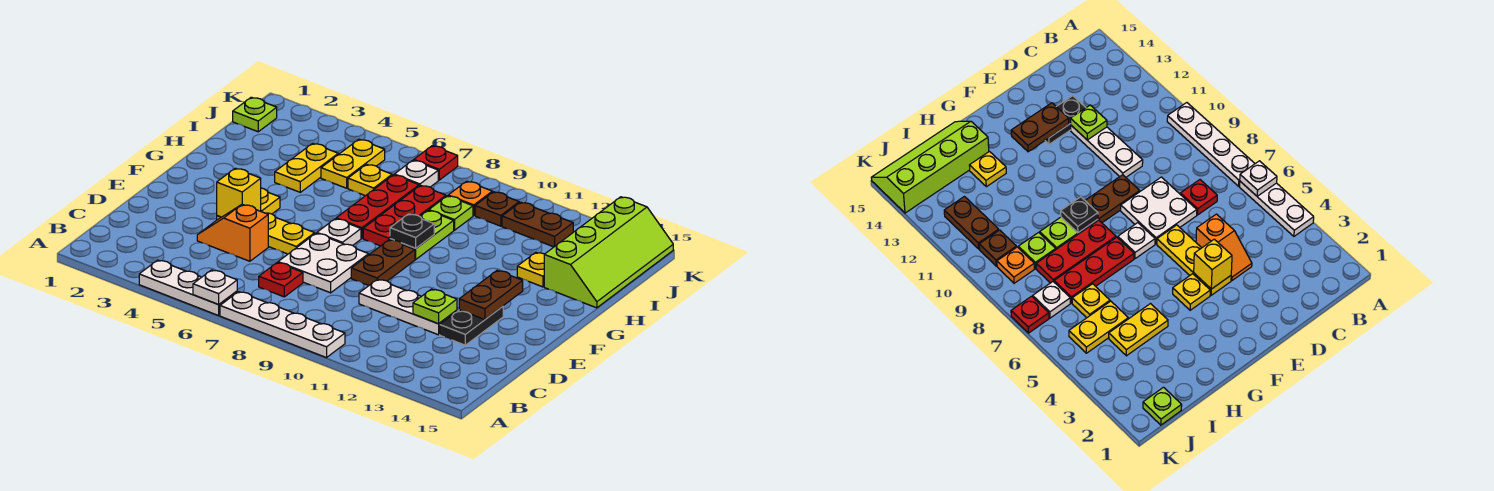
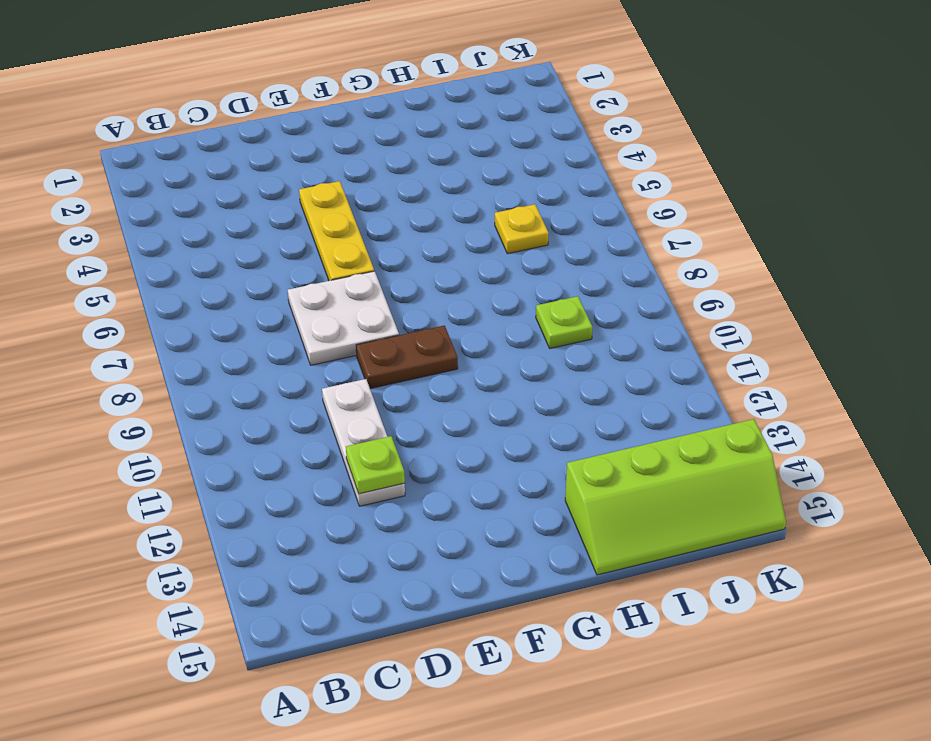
none -> white plate A4:A6 level 1
none -> white plate A7:A10 level 1
none -> red plate C7 level 1
none -> orange slope D4:D5 level 1 top 5

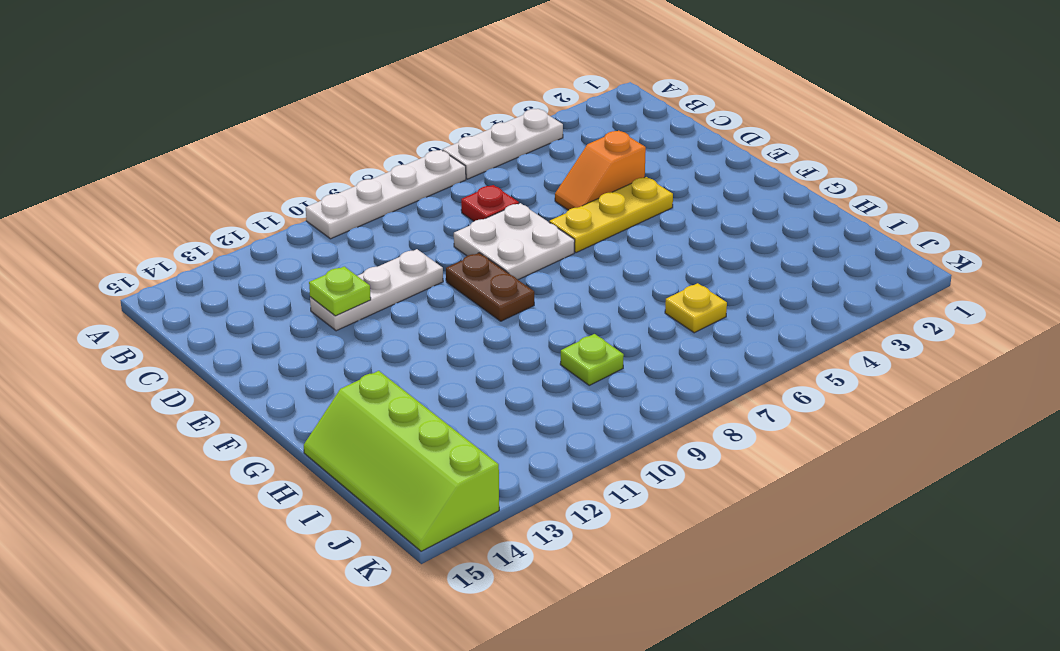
orange slope D4:D5 level 1 top 4 -> orange slope D4:D5 level 1 top 5
none -> black plate D13:E13 level 1
none -> yellow plate F4 level 1
none -> white plate F7 level 1
none -> red plate G7:I7 level 1

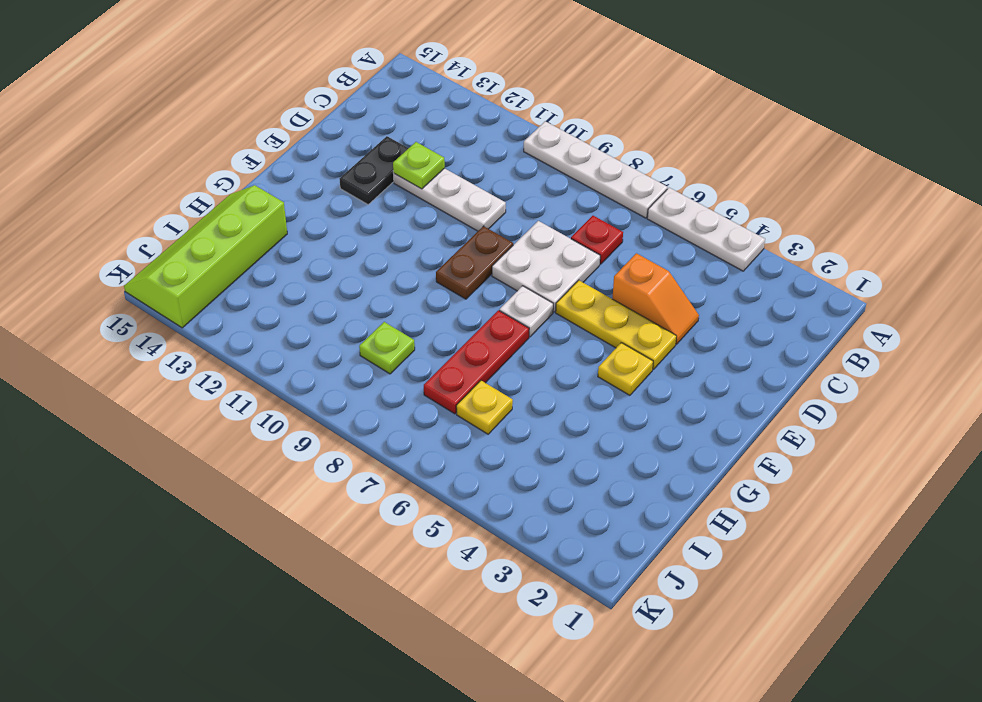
none -> red plate G8:I8 level 1
none -> lime plate G9:H9 level 1
none -> yellow plate H4:I4 level 1
none -> yellow plate H13 level 1

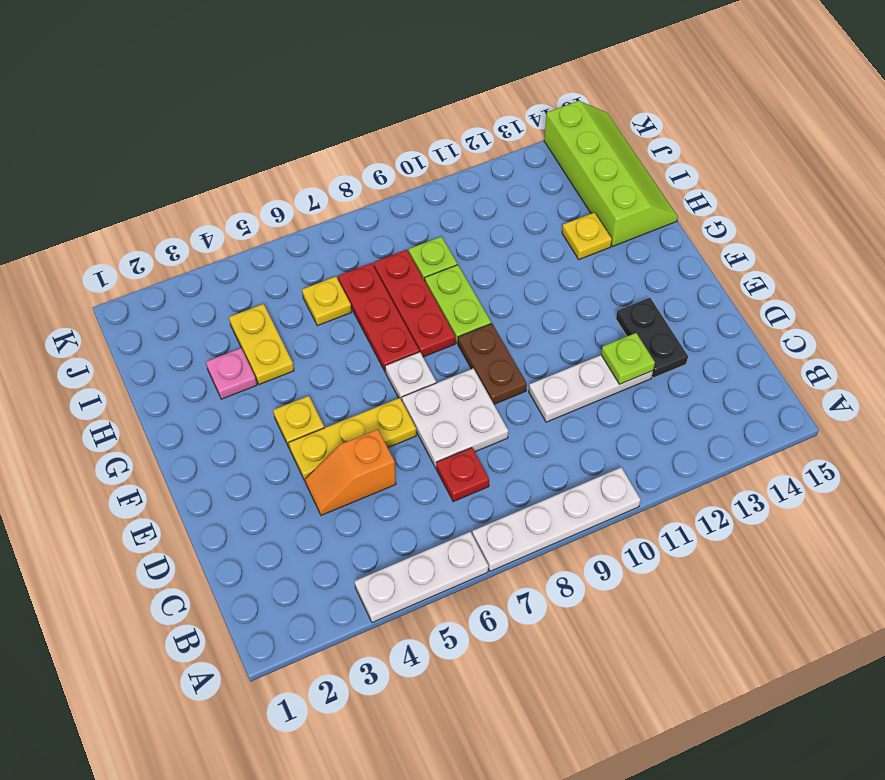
pink plate H3 level 1 -> none
none -> yellow plate I5:J5 level 1
none -> lime plate J1 level 1
none -> white plate J7 level 1
none -> orange plate J9 level 1

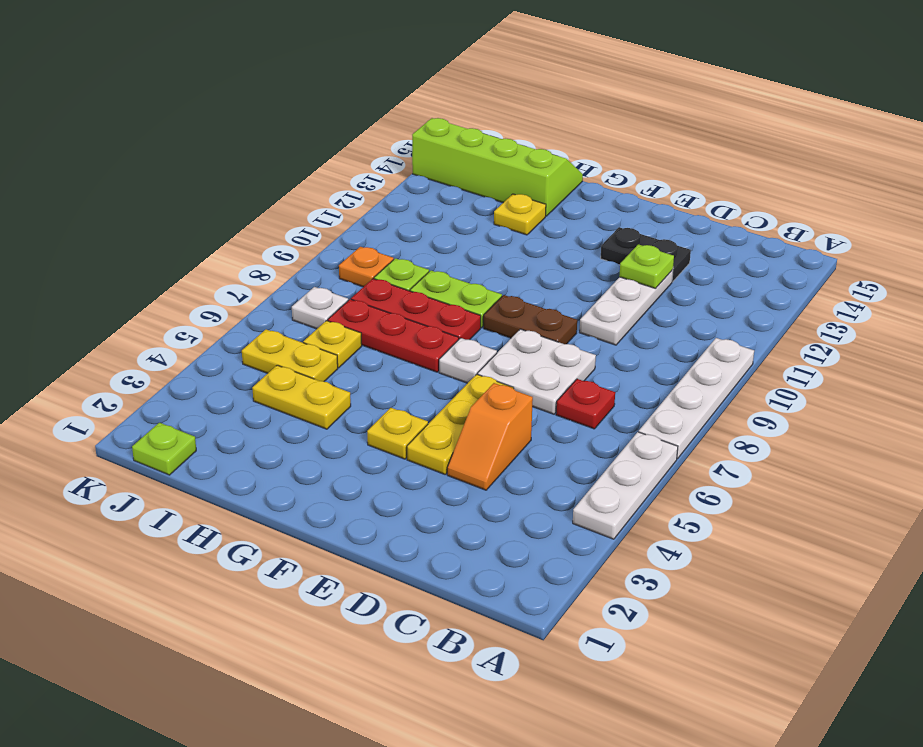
none -> brown plate J10 level 1
none -> brown plate J11:J12 level 1
none -> red plate K7 level 1
none -> white plate A6 level 2

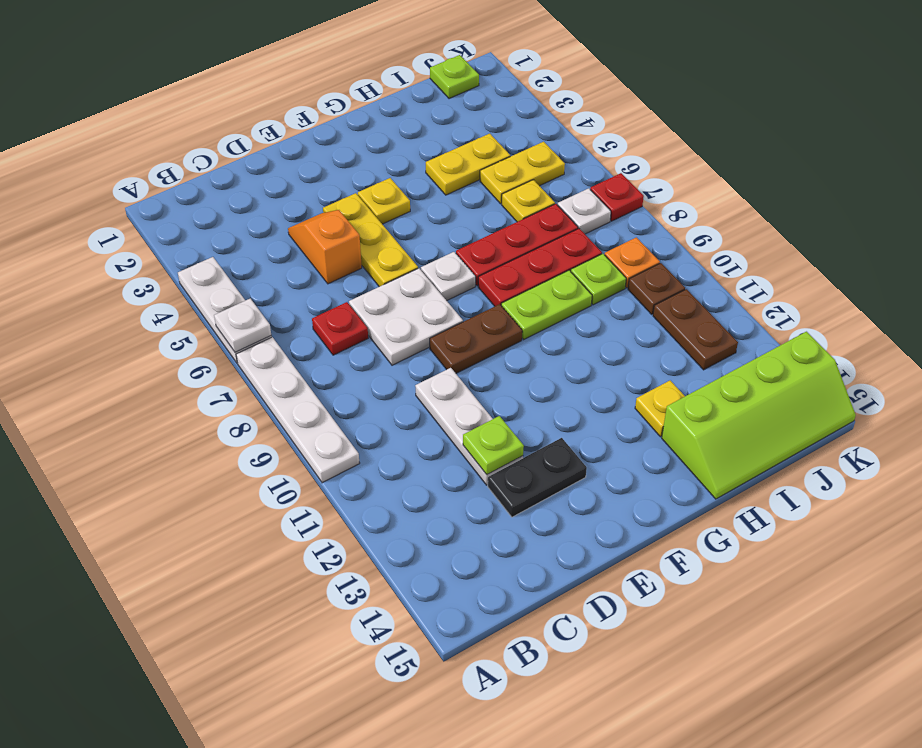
none -> yellow brick E4 level 2
none -> brown plate E13:F13 level 2
none -> black plate G9 level 2

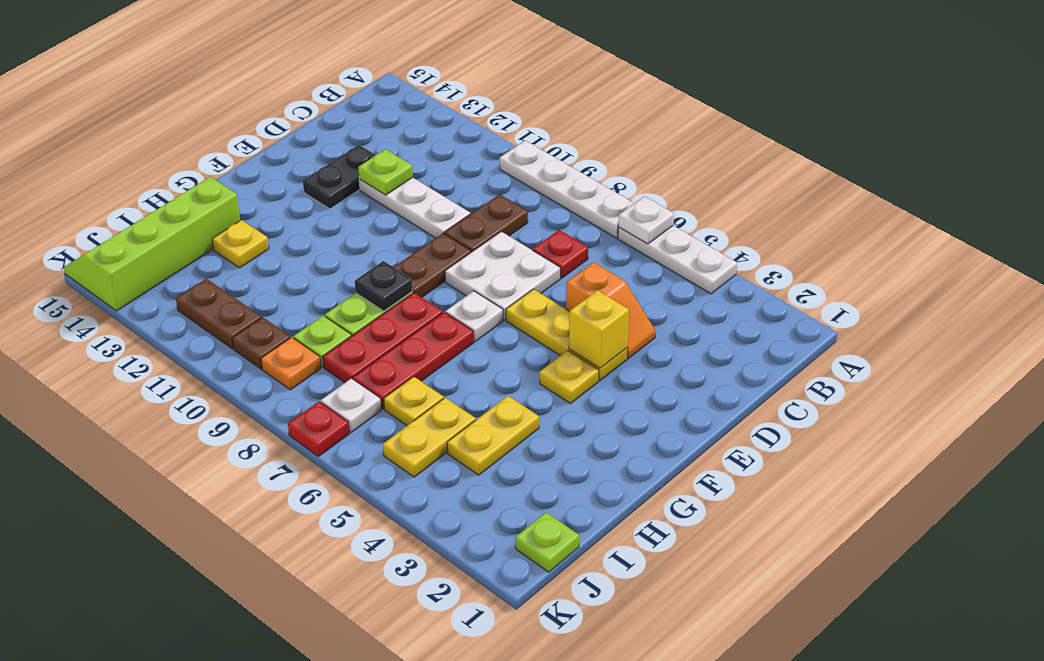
brown plate C9:D9 level 1 -> brown plate E13:F13 level 2

